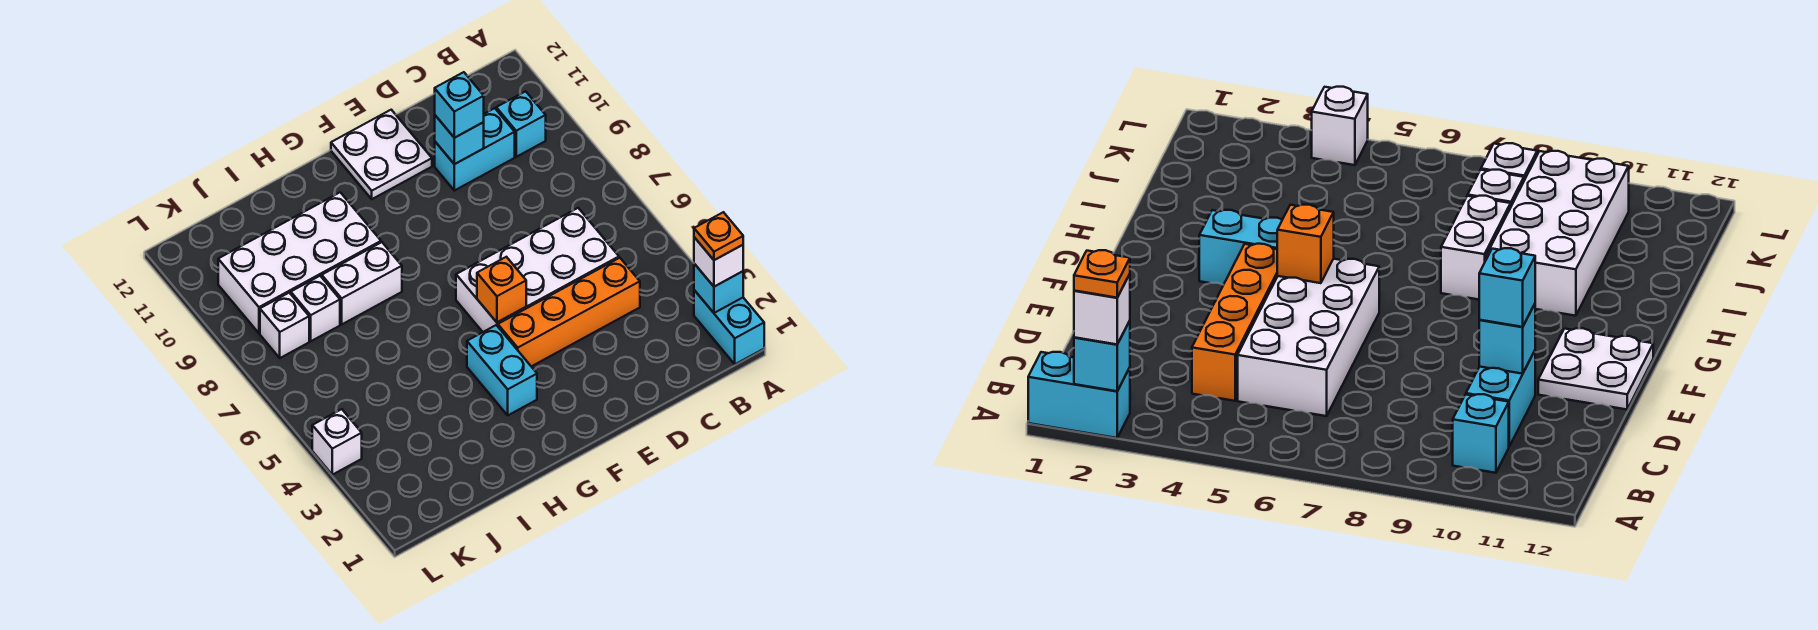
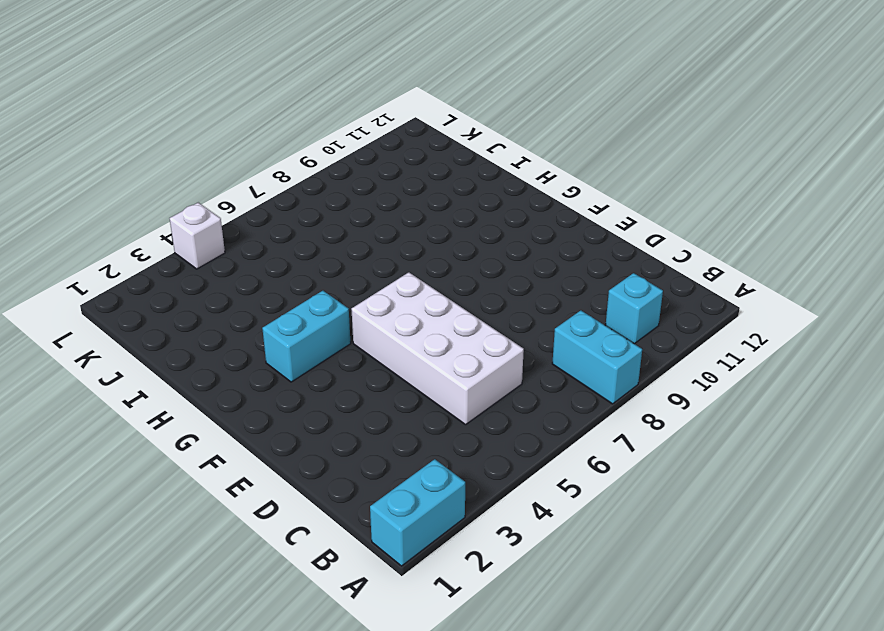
cyan brick A8:B8 level 1 -> cyan brick C10:D10 level 1
none -> orange brick C4:F4 level 1
none -> white plate E11:F12 level 1
none -> white brick H8:I8 level 1

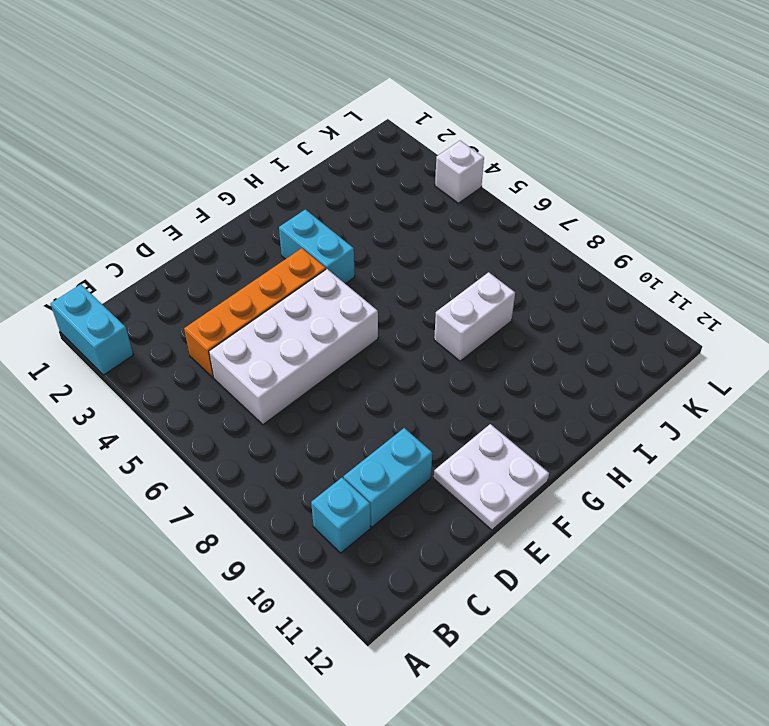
none -> white brick H9:K10 level 1
none -> white brick J8 level 1
none -> white brick K8 level 1

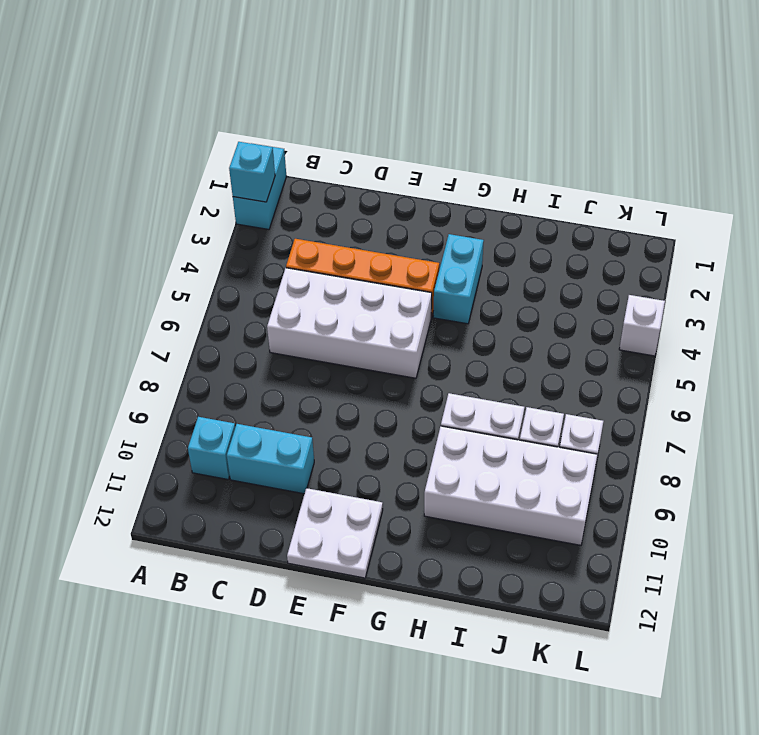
none -> cyan brick D10 level 2
none -> orange brick F5 level 2
none -> white brick A2 level 3

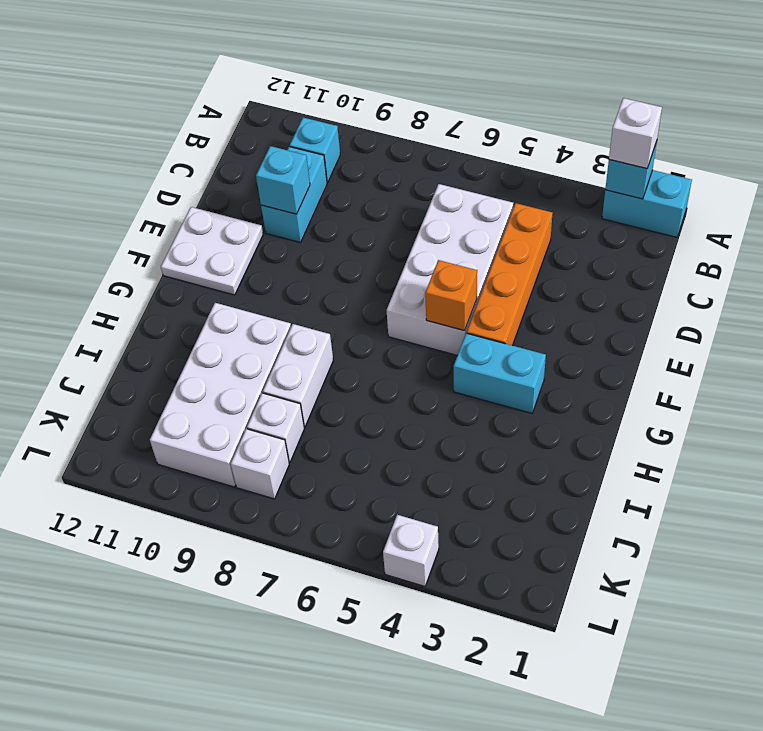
none -> cyan brick D10 level 3
none -> orange plate A2 level 4

